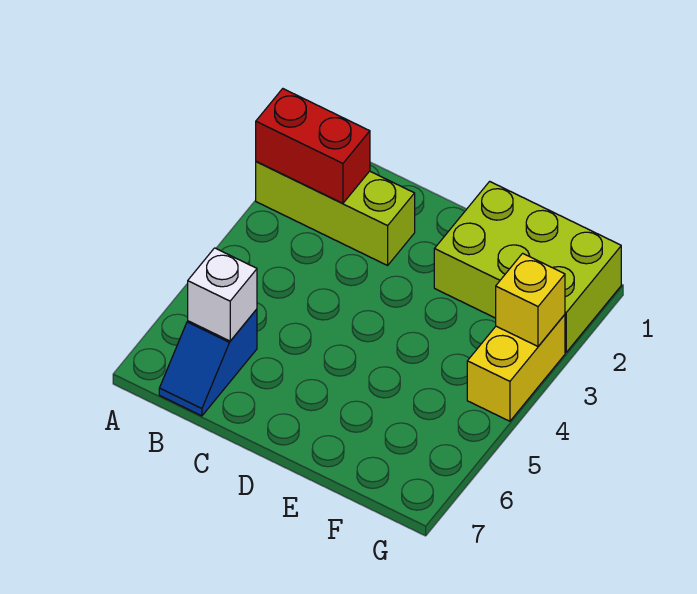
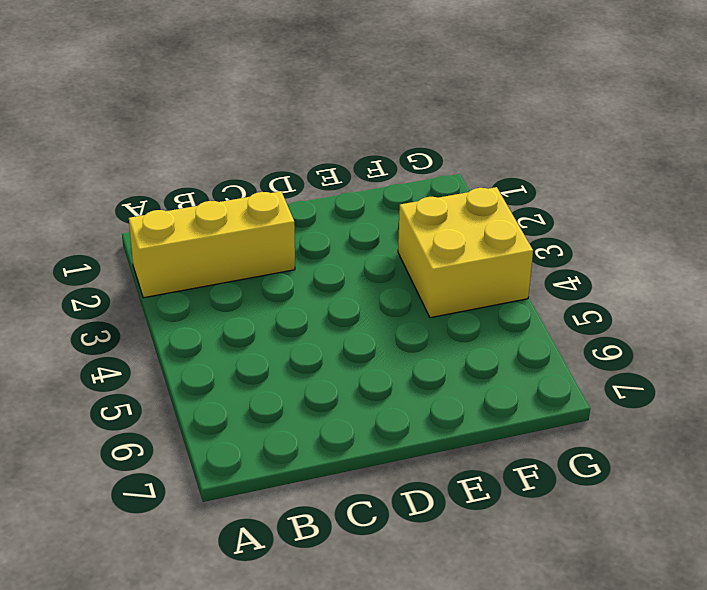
yellow brick A2:C2 level 1 -> lime brick A2:C2 level 1
yellow brick F3:G4 level 1 -> yellow brick G3:G4 level 1
none -> blue slope B6:B7 level 1 top 6
none -> lime brick E1:G2 level 1

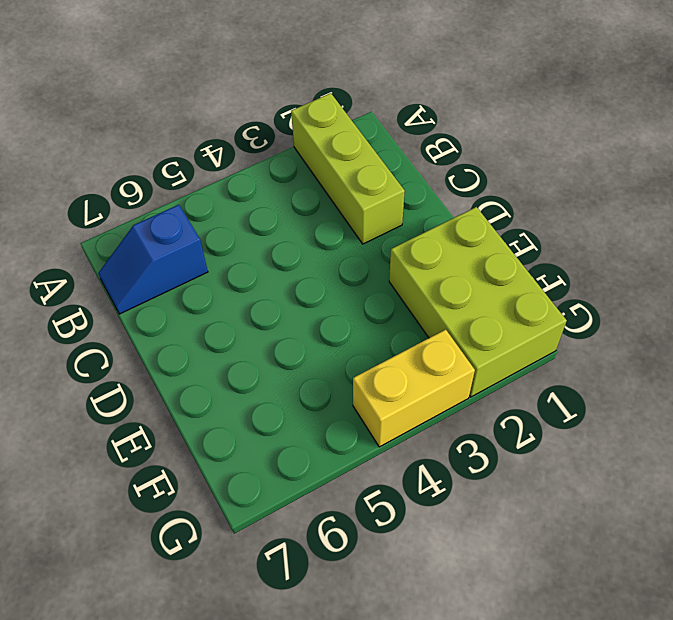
none -> red brick A2:B2 level 2
none -> white brick B6 level 2

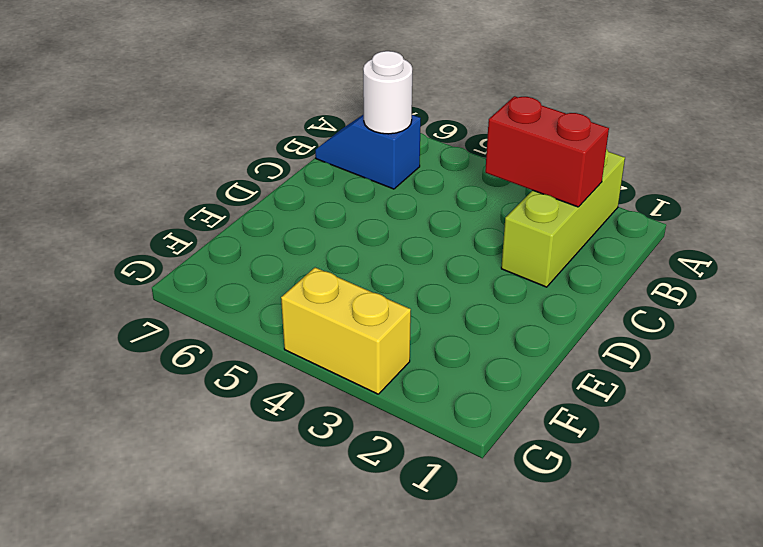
red brick B2:B3 level 2 -> red brick A2:B2 level 2
white round brick B6 level 2 -> white brick B6 level 2
none -> lime brick E1:G2 level 1
none -> yellow brick G3 level 2

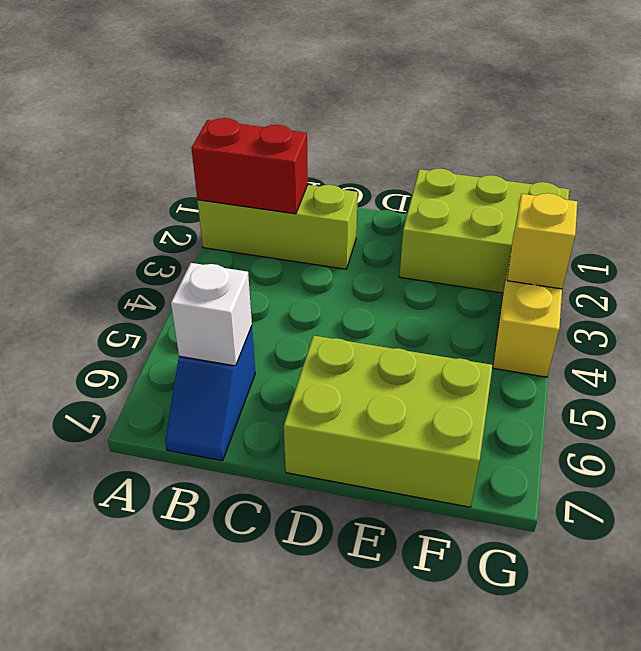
lime brick D6:F7 level 1 -> none

